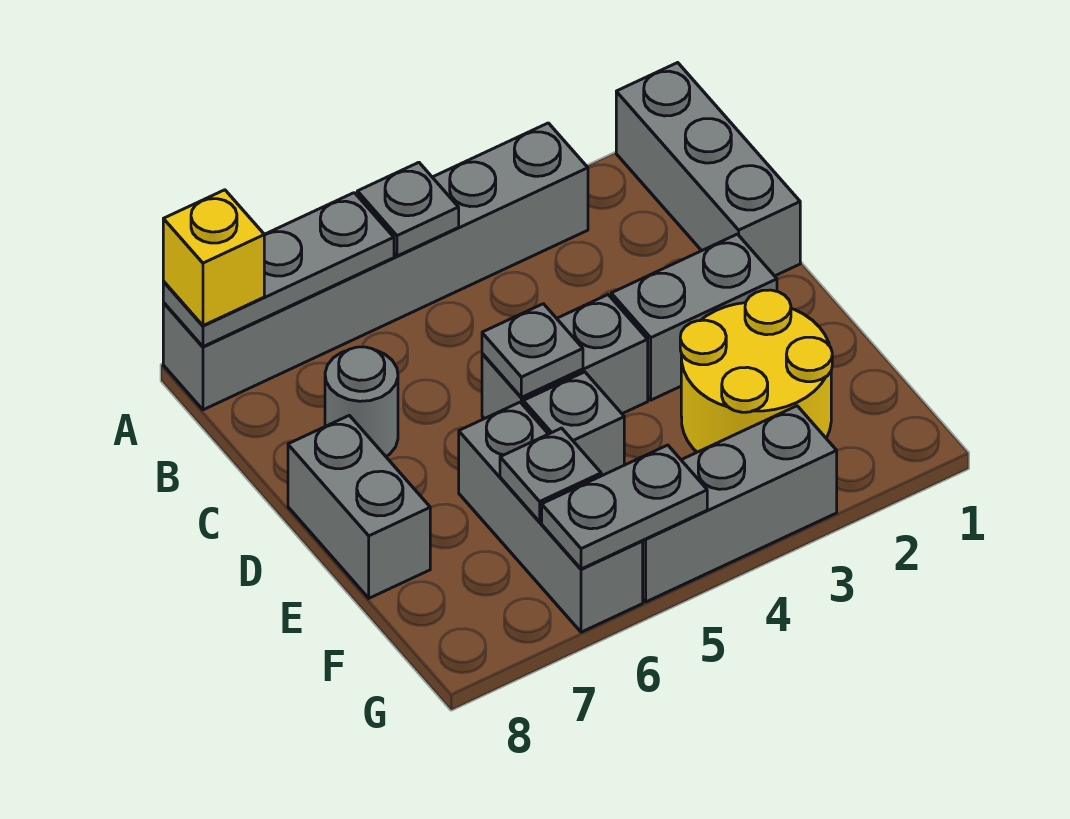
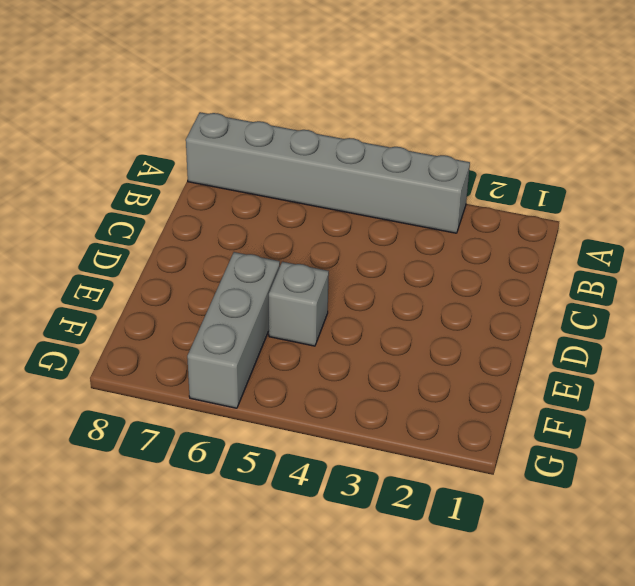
none -> grey brick A1:C1 level 1
none -> grey round brick C7 level 1
none -> grey brick D2:D3 level 1

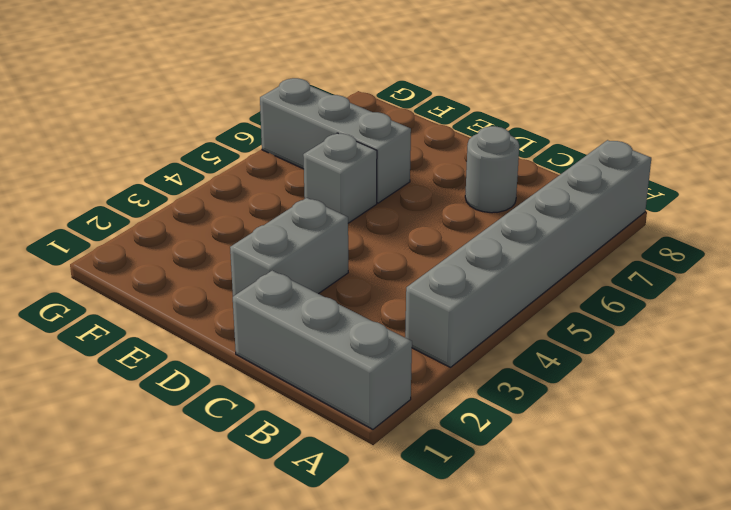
none -> grey brick D4:D5 level 1
none -> grey brick D8:E8 level 1
none -> yellow round brick E2:F3 level 1

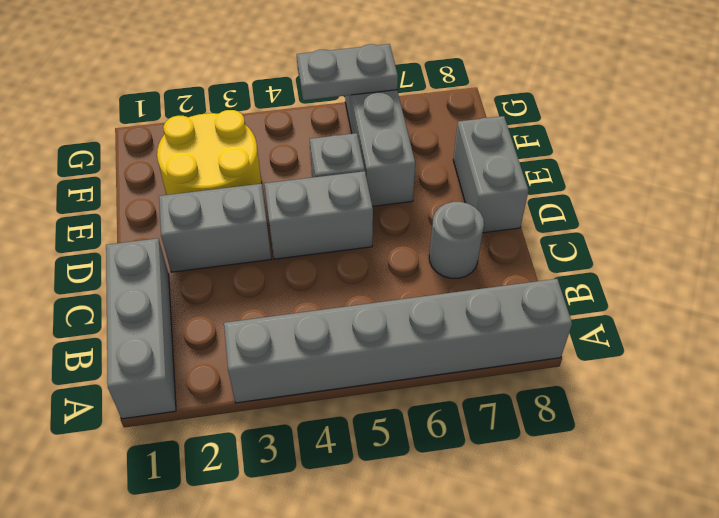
none -> grey brick G3:G5 level 1
none -> grey plate A5 level 2
none -> grey plate A6:A8 level 2

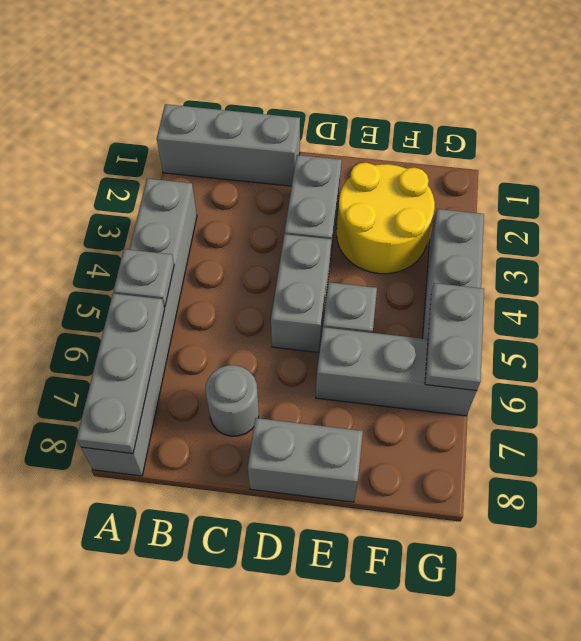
none -> grey plate D5 level 2
none -> grey plate F6 level 2
none -> yellow brick A8 level 3

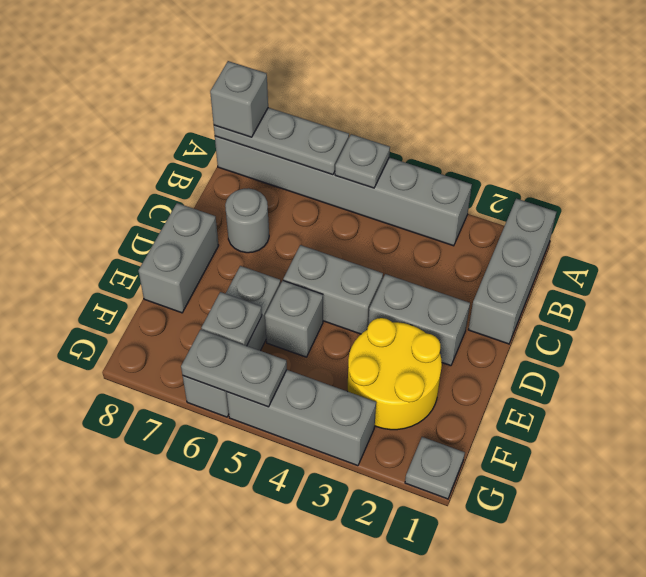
grey brick A8 level 3 -> yellow brick A8 level 3
grey plate G1 level 1 -> grey plate D5 level 2

